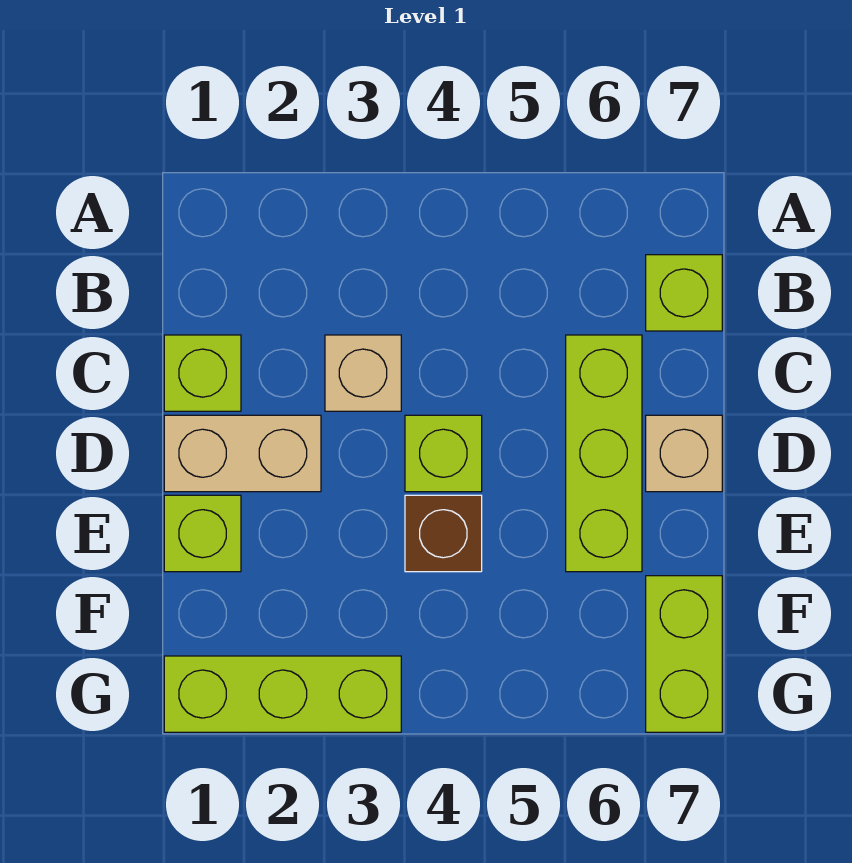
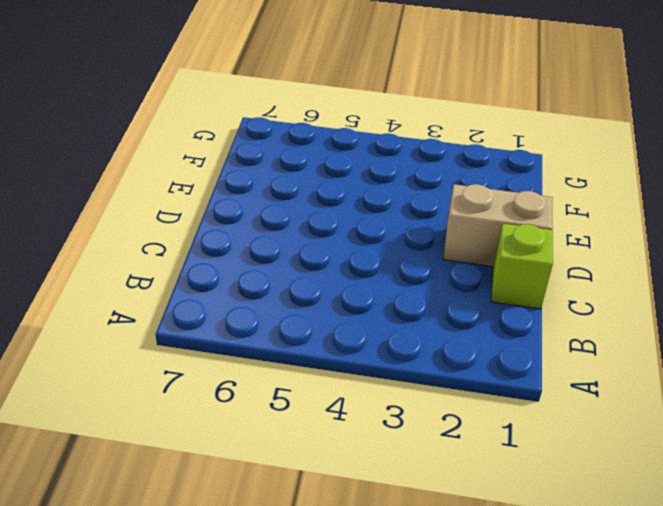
none -> lime brick B7 level 1
none -> tan brick C3 level 1

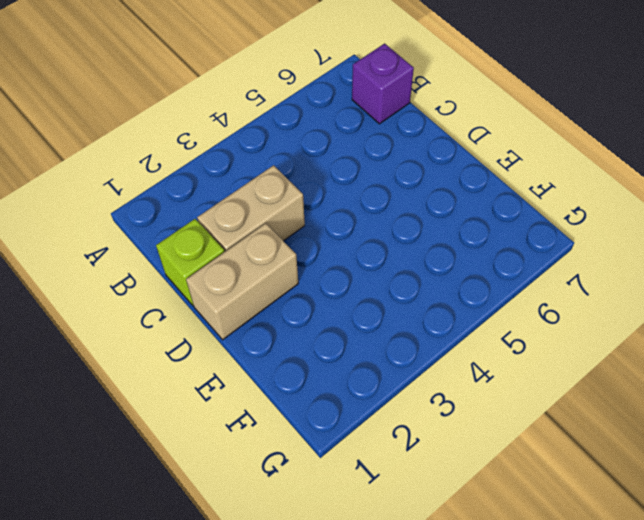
purple brick B7 level 1 -> lime brick B7 level 1
tan brick C2:C3 level 1 -> tan brick C3 level 1
none -> lime brick C6:E6 level 1
none -> lime brick D4 level 1

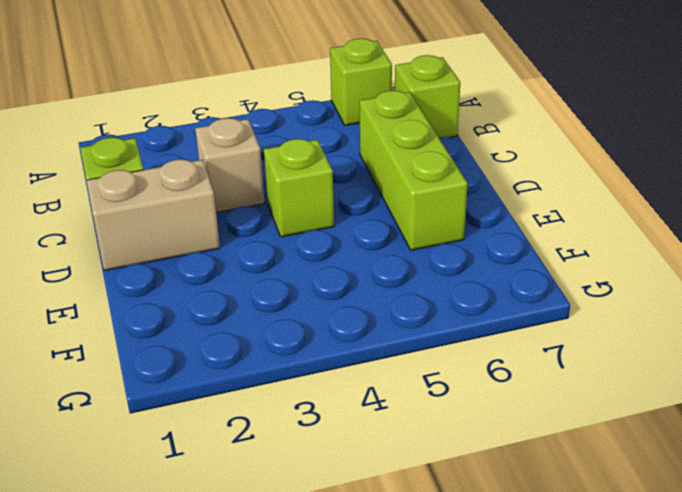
lime brick A6 level 1 -> lime brick E1 level 1
none -> tan brick D7 level 1
none -> brown brick E4 level 1

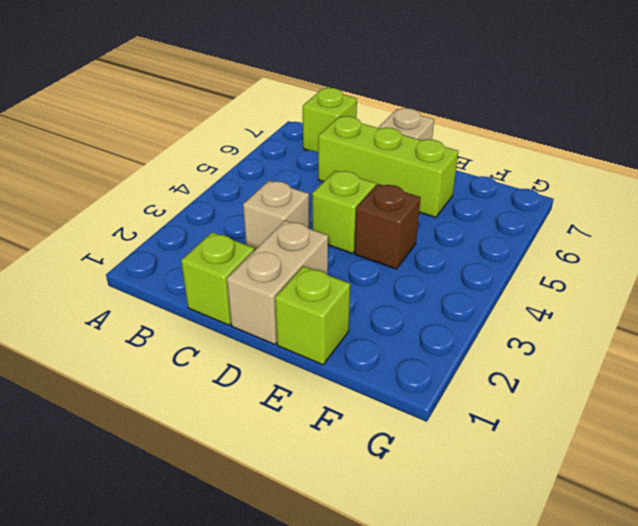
none -> lime brick F7:G7 level 1
none -> lime brick G1:G3 level 1

